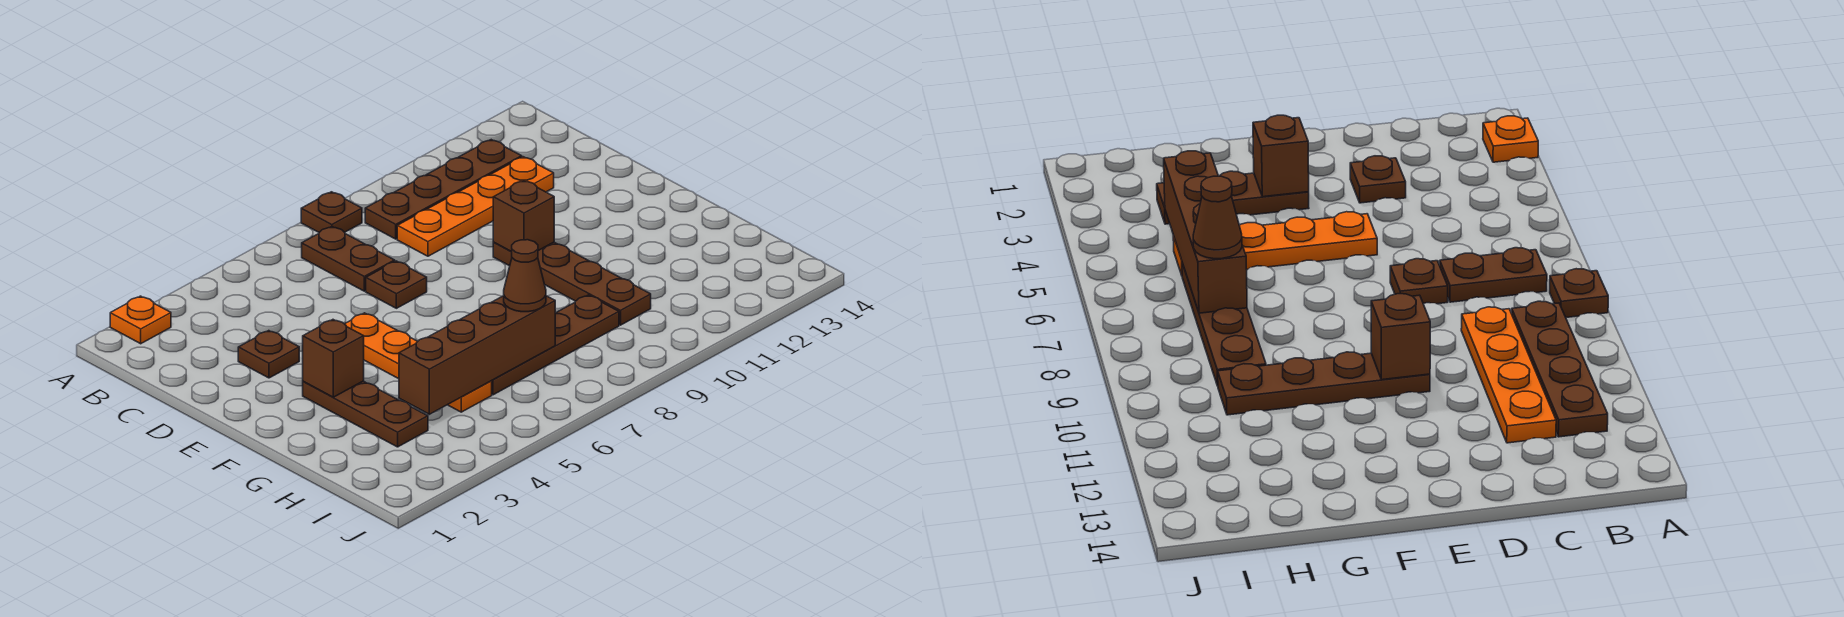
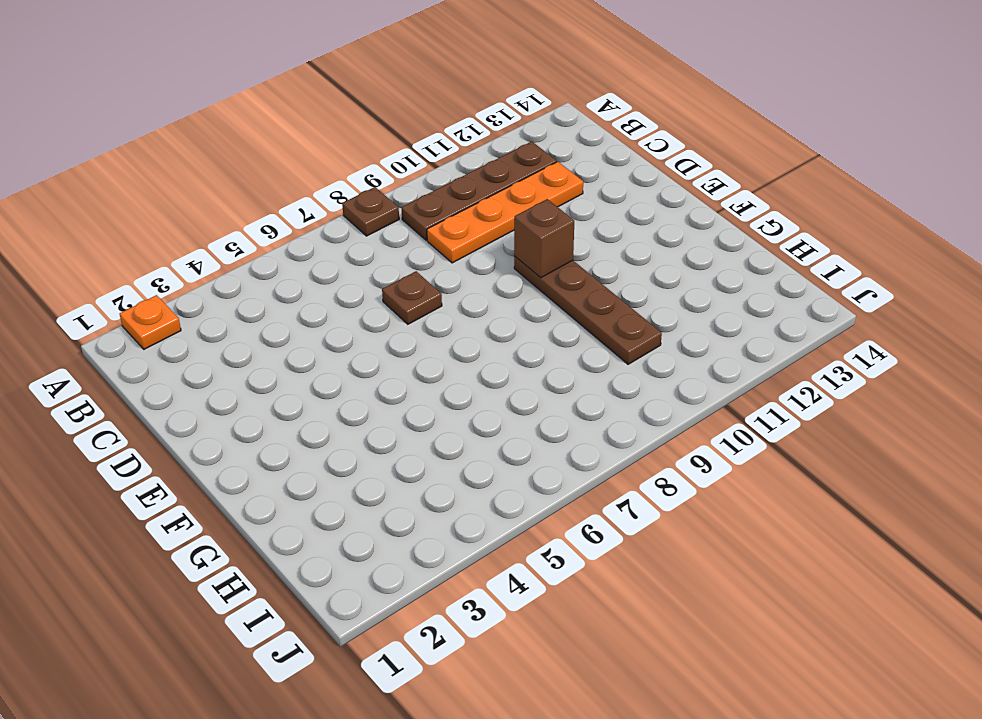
none -> brown plate B7:C7 level 1
none -> brown plate D3 level 1
none -> orange plate E5:H5 level 1

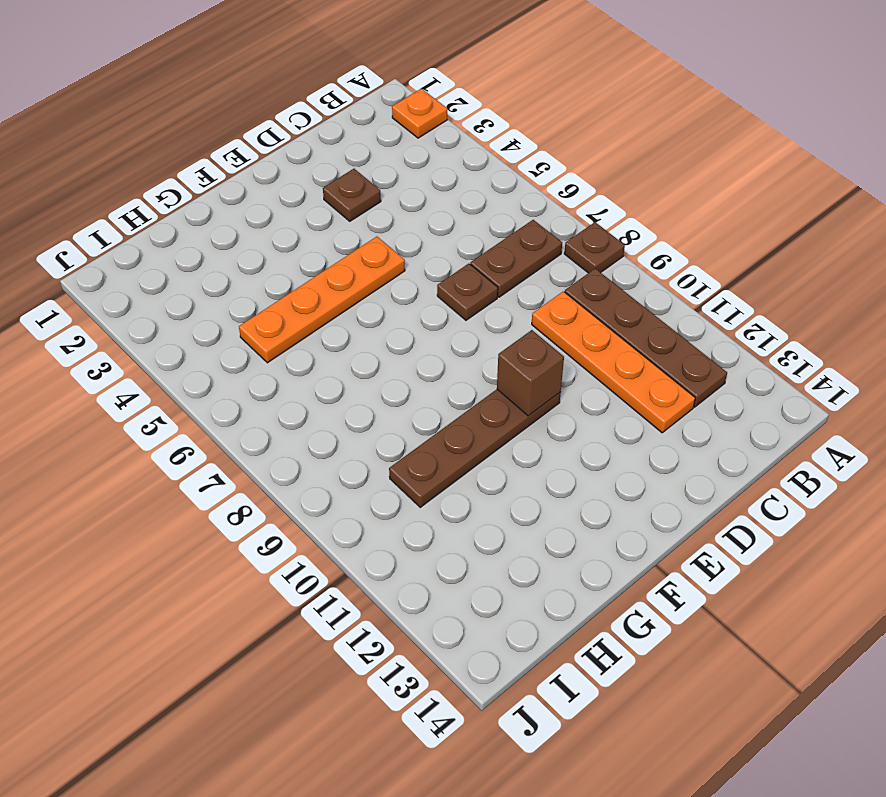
none -> brown plate F3:H3 level 1
none -> brown plate H6:H9 level 1
none -> brown brick F3 level 2

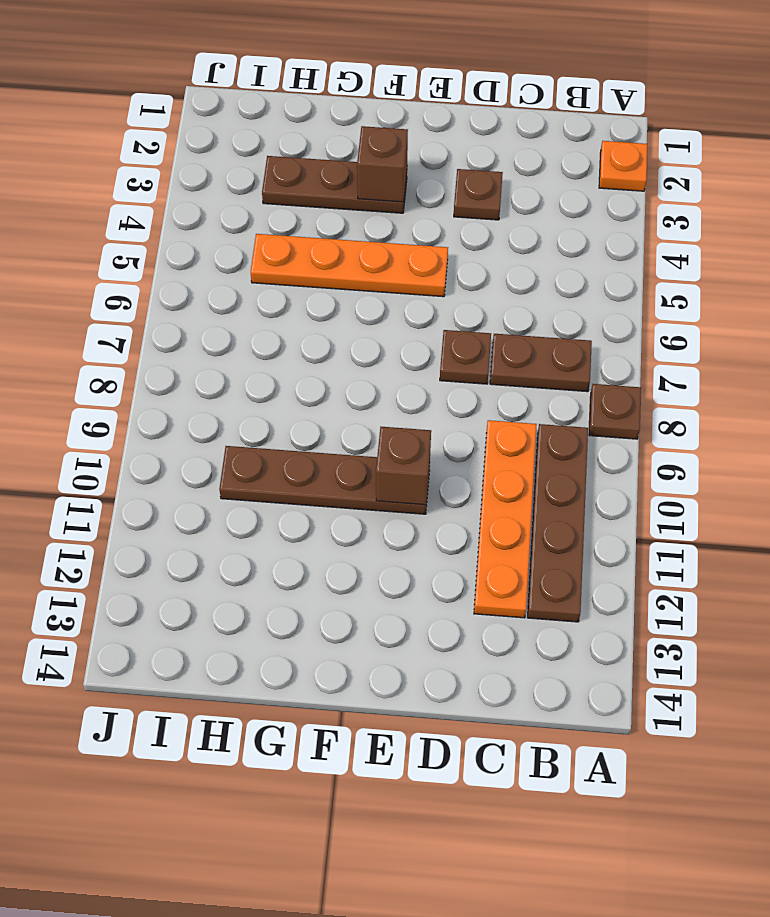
none -> brown plate H6:H9 level 1
none -> brown brick H4:H7 level 2
none -> brown cone H7 level 3

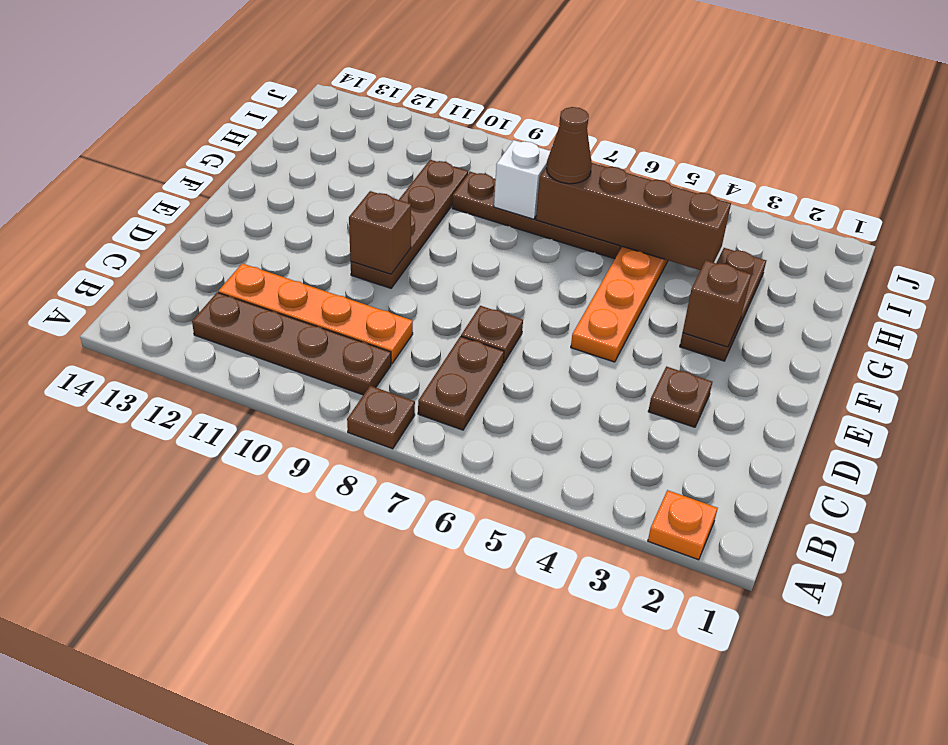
white brick H8 level 2 -> none

